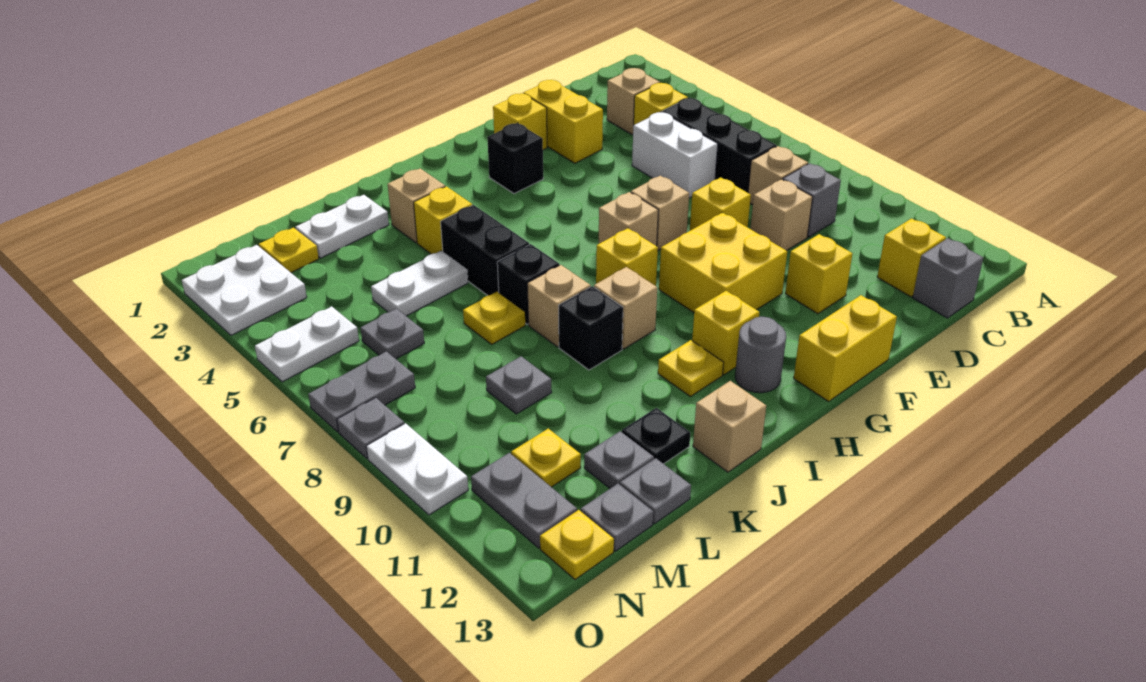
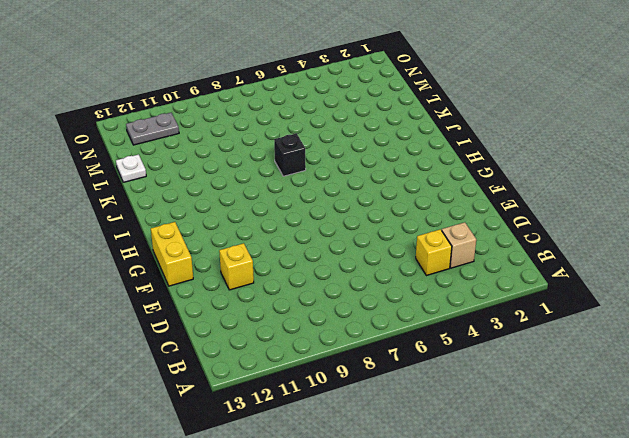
white plate L13 level 1 -> grey plate L13 level 1
none -> black brick C5:C7 level 1
none -> tan brick C8 level 1
none -> grey brick C9 level 1
none -> yellow brick C12 level 1

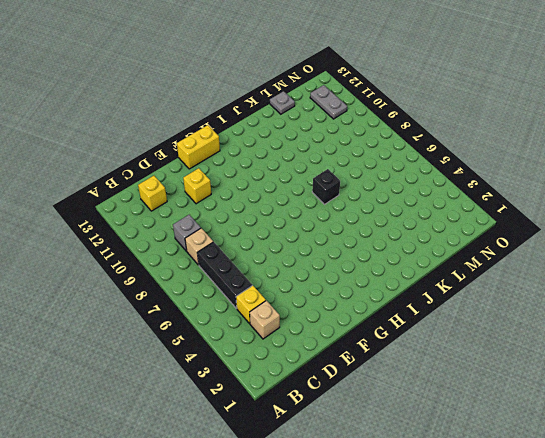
none -> grey brick C13 level 1
none -> white brick D5:D6 level 1
none -> tan brick D9 level 1
none -> yellow brick E2:E3 level 1

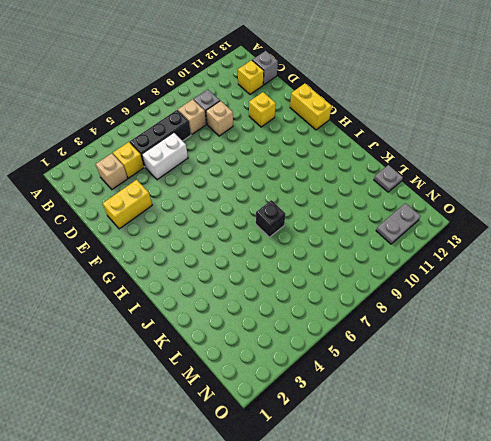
none -> yellow brick E8 level 1
none -> yellow brick F2 level 1
none -> tan brick F7 level 1
none -> yellow brick F9:G10 level 1

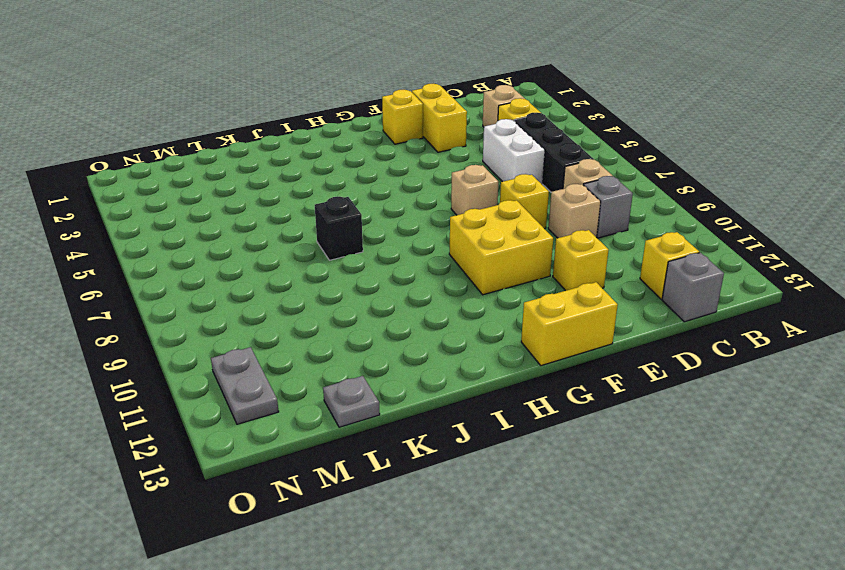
none -> black brick G3 level 1
none -> tan brick G7 level 1
none -> yellow brick H8 level 1
none -> yellow brick H11 level 1

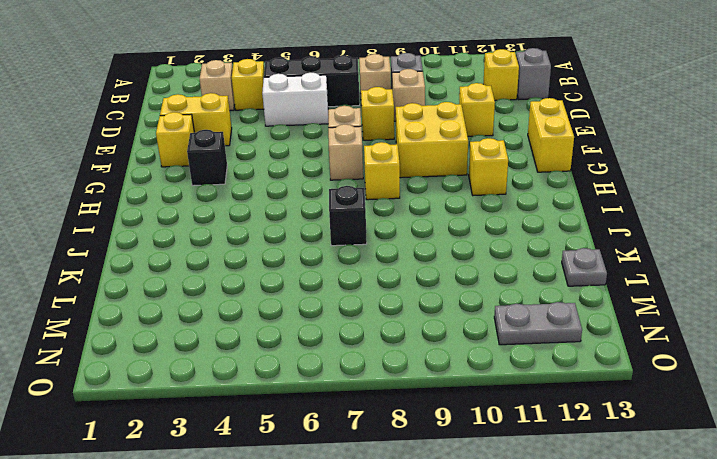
none -> grey round brick H12 level 1
none -> tan brick I9 level 1
none -> yellow plate I11 level 1
none -> tan brick J3 level 1

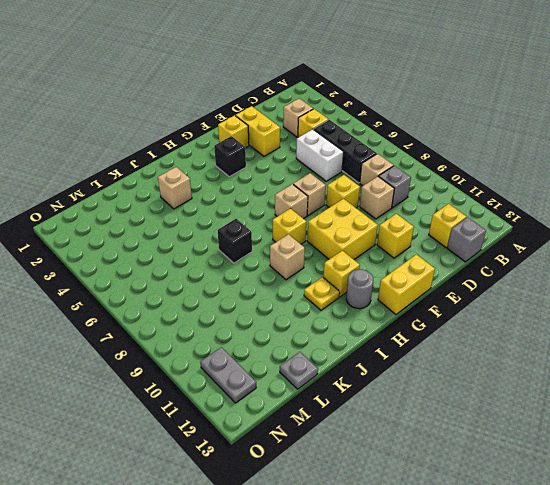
none -> yellow brick J4 level 1
none -> black brick J5:J6 level 1
none -> tan brick J8 level 1
none -> black brick J9 level 1

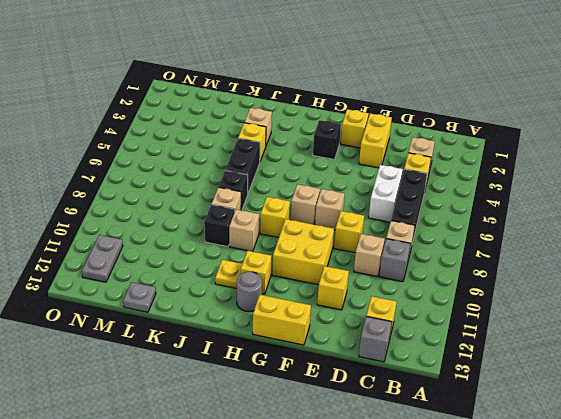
none -> tan brick J13 level 1
none -> white plate K2:L2 level 1
none -> white plate K5:L5 level 1
none -> yellow plate K7 level 1

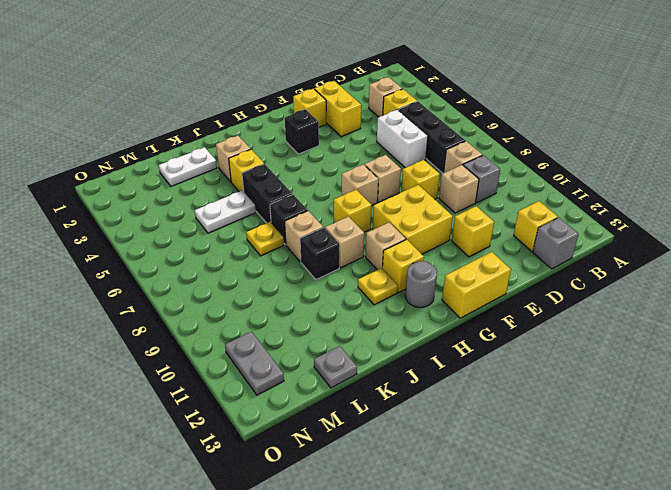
tan brick H10 level 1 -> tan brick J13 level 1
none -> black plate K12 level 1
none -> grey plate L9 level 1
none -> grey plate L12 level 1
none -> yellow plate M2 level 1

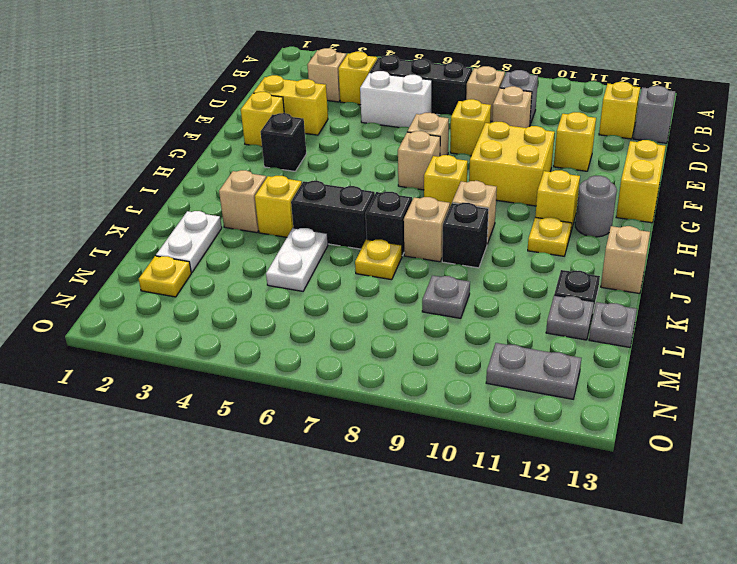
none -> grey plate M6 level 1
none -> yellow plate M11 level 1
none -> grey plate M13 level 1
none -> white plate N2:O3 level 1

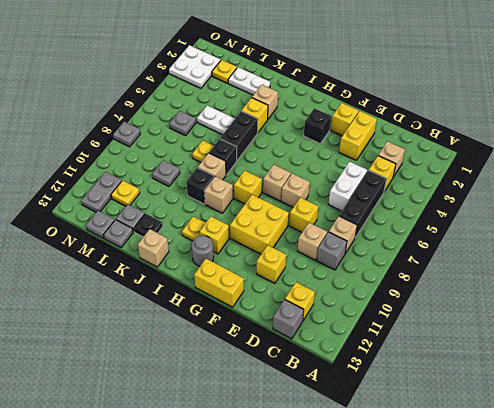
none -> white plate N5:O5 level 1
none -> grey plate N7:O7 level 1
none -> yellow plate N13 level 1
none -> white plate O9:O10 level 1

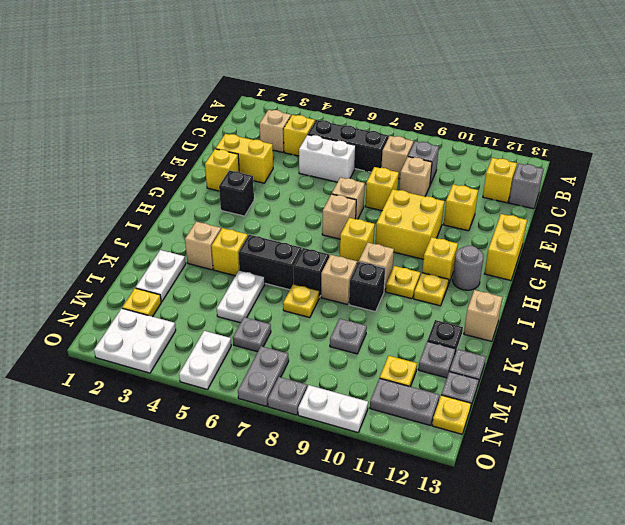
yellow plate I10 level 1 -> none

